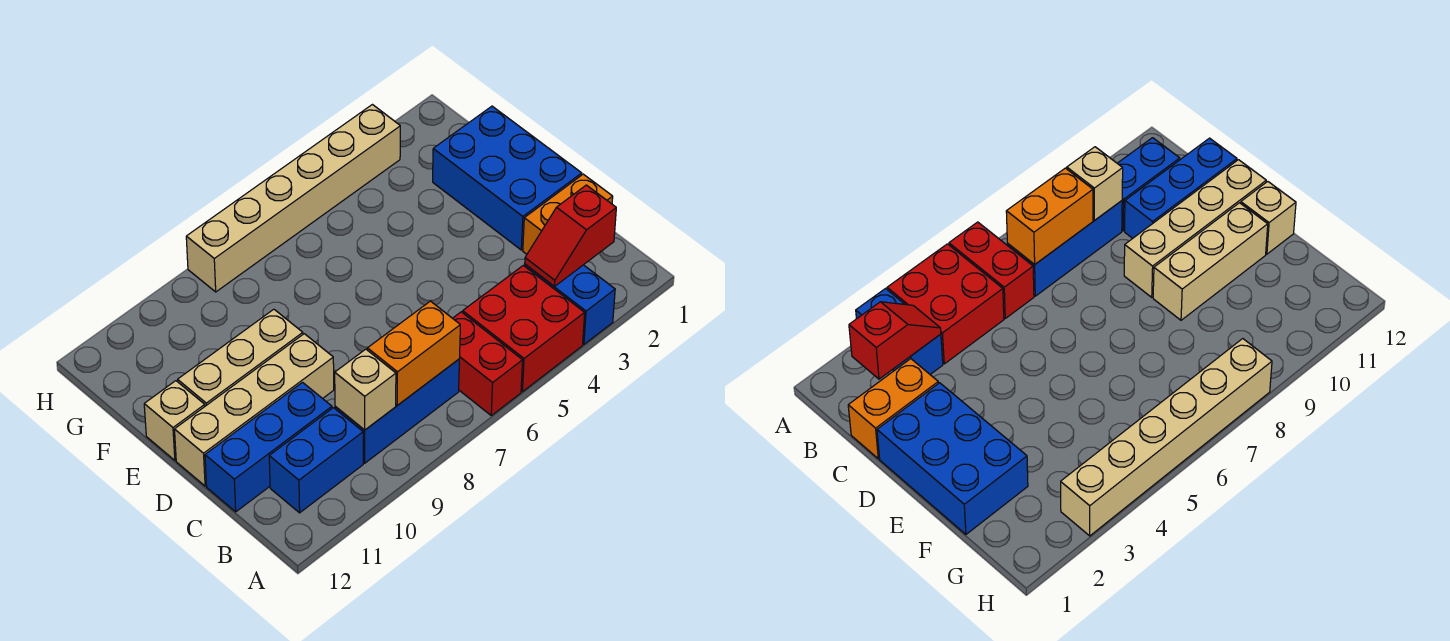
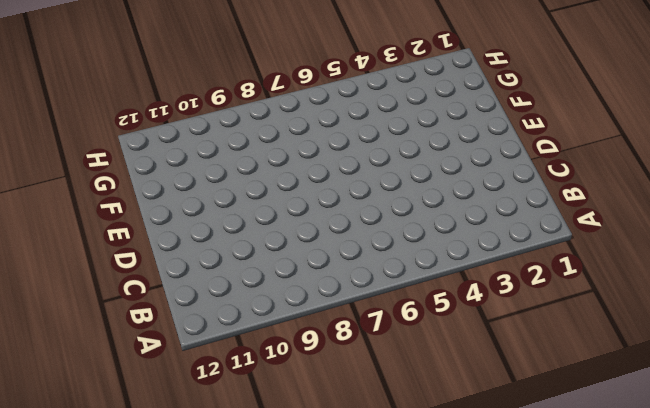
none -> blue brick A3:B3 level 1
none -> red brick A4:B5 level 1
none -> red brick A6:B6 level 1

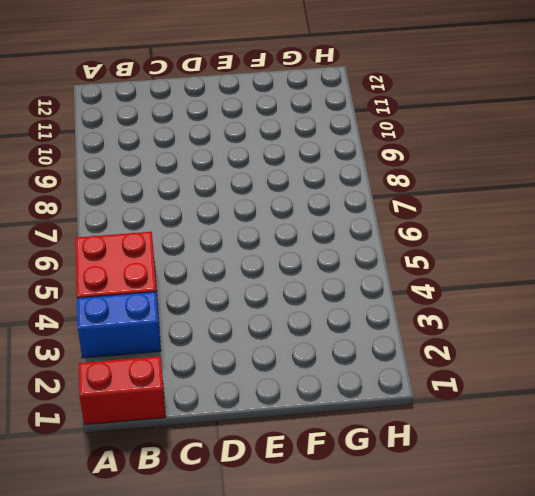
red brick A1:B1 level 1 -> red brick A6:B6 level 1
none -> blue brick B7:B9 level 1
none -> blue brick B10:B11 level 1
none -> orange brick C1:C2 level 1

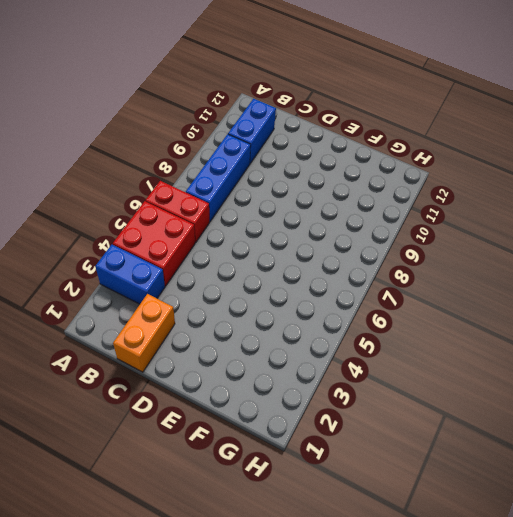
none -> blue brick C10:C12 level 1
none -> blue brick D1:F2 level 1
none -> tan brick D9:D12 level 1

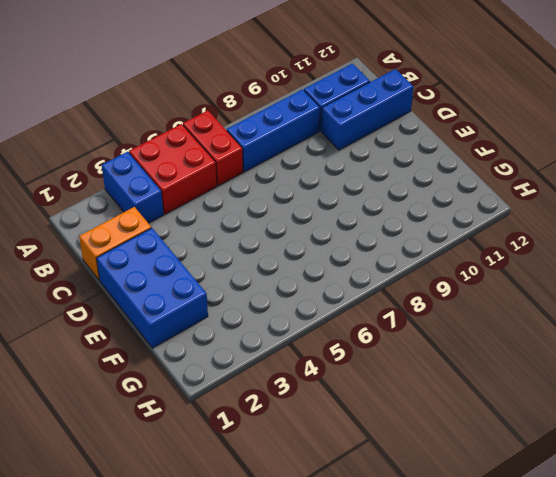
none -> tan brick D9:D12 level 1
none -> tan brick E9:E11 level 1
none -> tan brick E12 level 1

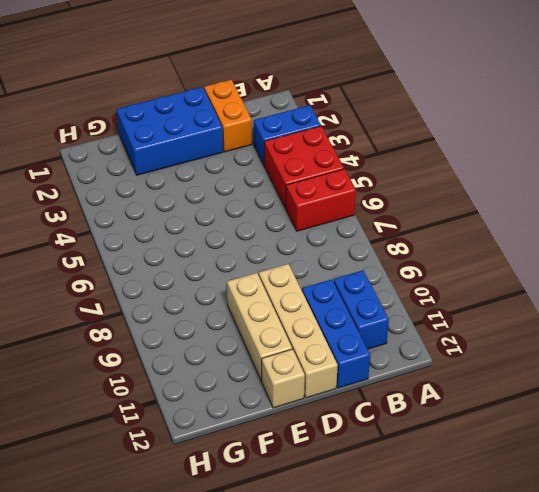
none -> blue brick B7:B9 level 1
none -> tan brick H3:H8 level 1
none -> red slope B2:B3 level 2 top 2

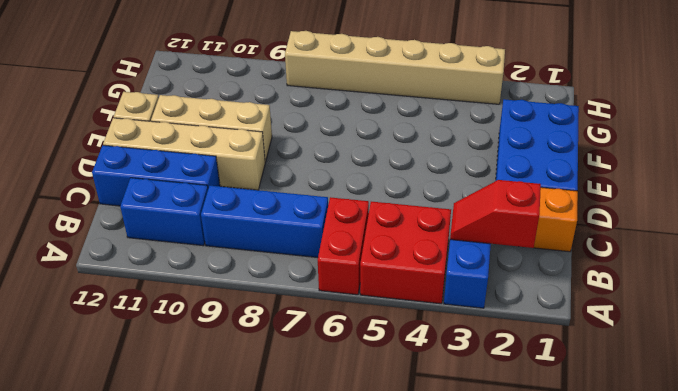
none -> orange brick B7:B8 level 2
none -> tan brick B9 level 2

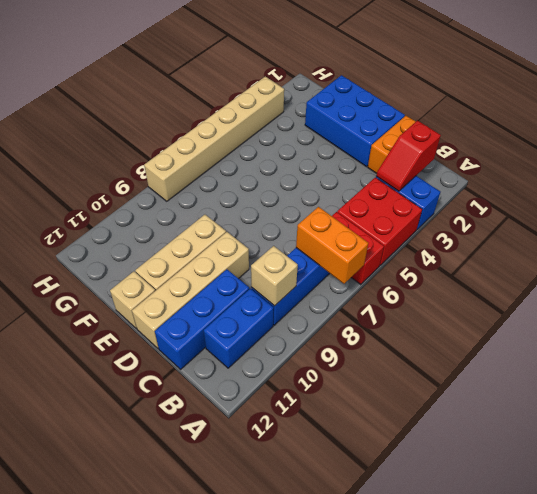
orange brick A7:B7 level 2 -> orange brick B7:B8 level 2

